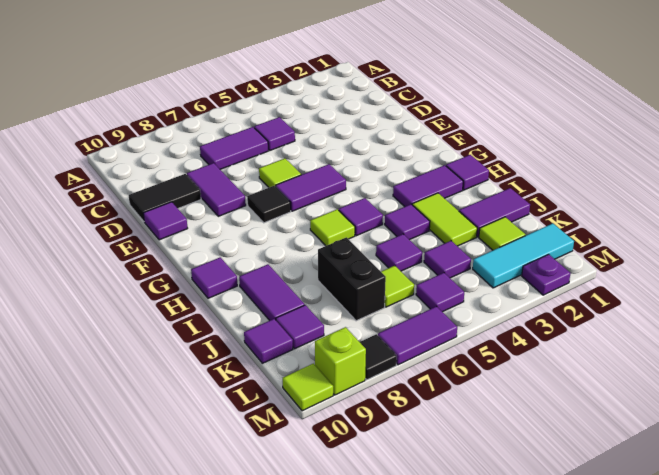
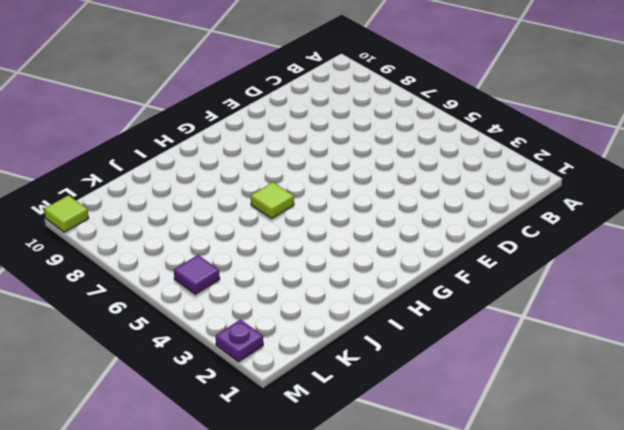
none -> purple tile C5 level 1
none -> purple tile C6:C7 level 1
none -> purple tile D8:E8 level 1
none -> black tile D9:D10 level 1

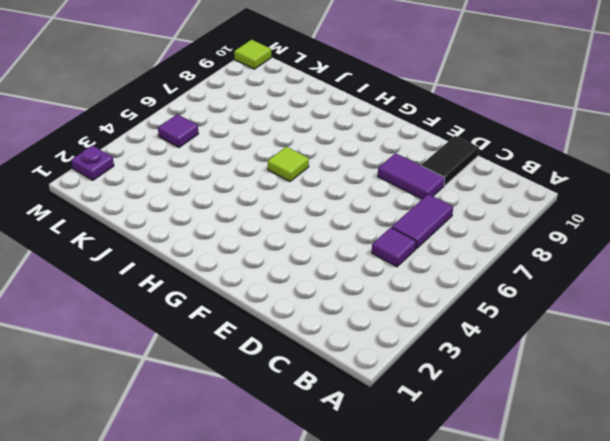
none -> lime tile E6 level 1
none -> purple tile E10 level 1
none -> purple tile F5:F6 level 1
none -> black tile F7 level 1

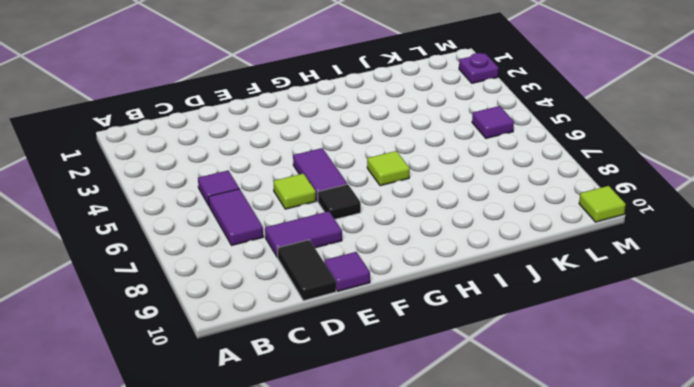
none -> purple tile H1 level 1
none -> purple tile H2:H3 level 1
none -> purple tile H5 level 1
none -> purple tile H10 level 1

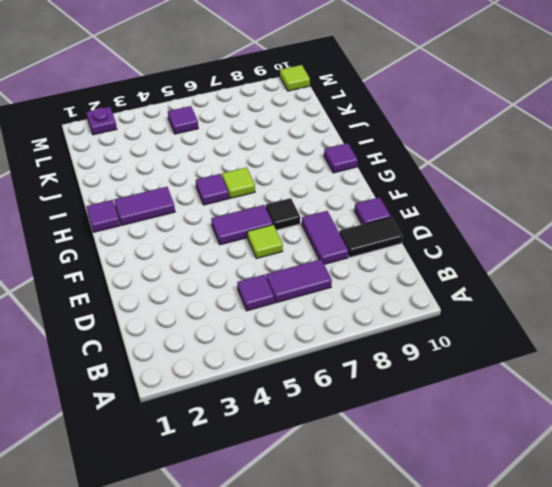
none -> lime tile I3:J3 level 1
none -> purple tile I4 level 1
none -> purple tile I9:J9 level 1
none -> purple tile J1:J2 level 1

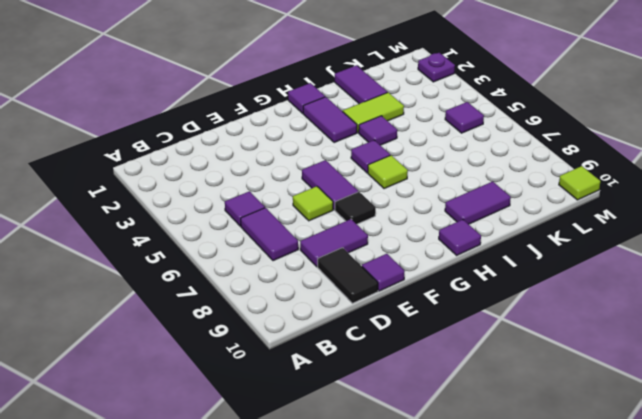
none -> purple tile J5 level 1
none -> black brick J7:K7 level 1
none -> lime tile K2 level 1
none -> purple tile K4 level 1

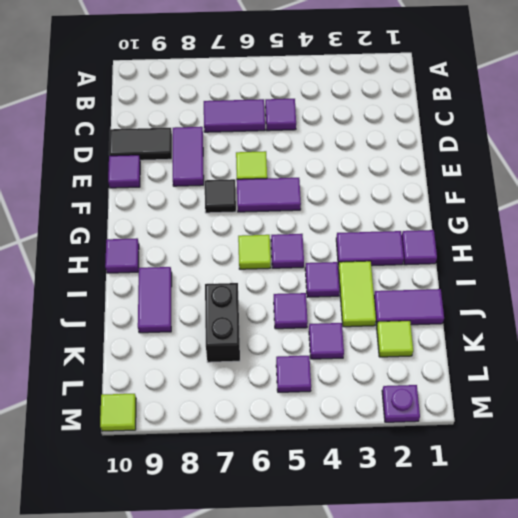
none -> lime tile K6 level 1
none -> purple tile K9 level 1
none -> purple tile K10 level 1
none -> cyan tile L1:L3 level 1

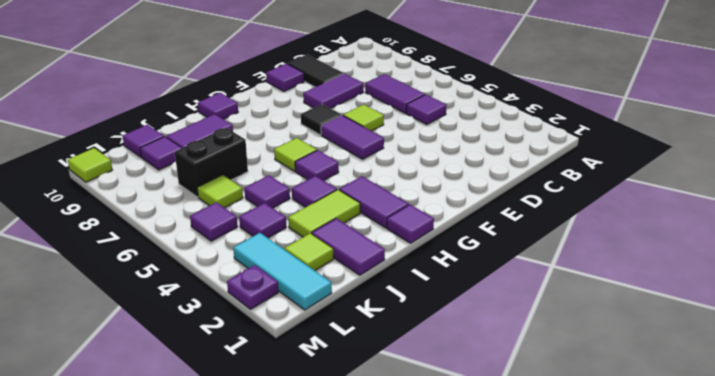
none -> purple tile M6:M7 level 1
none -> black tile M8 level 1
none -> lime brick M9 level 1

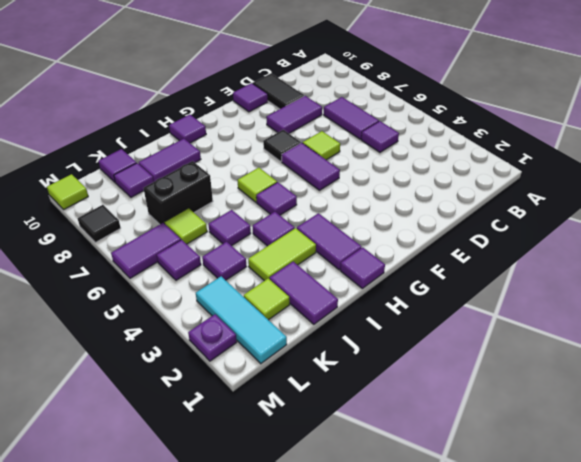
purple tile L6:M6 level 1 -> purple tile M6:M7 level 1
none -> lime brick M9 level 1

